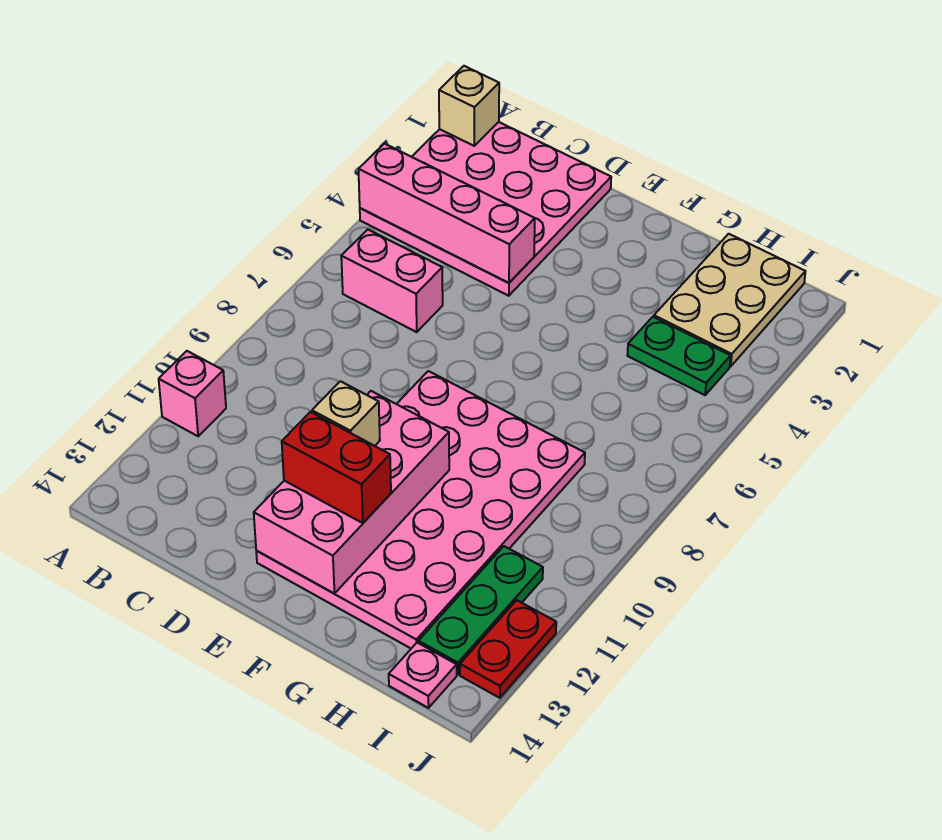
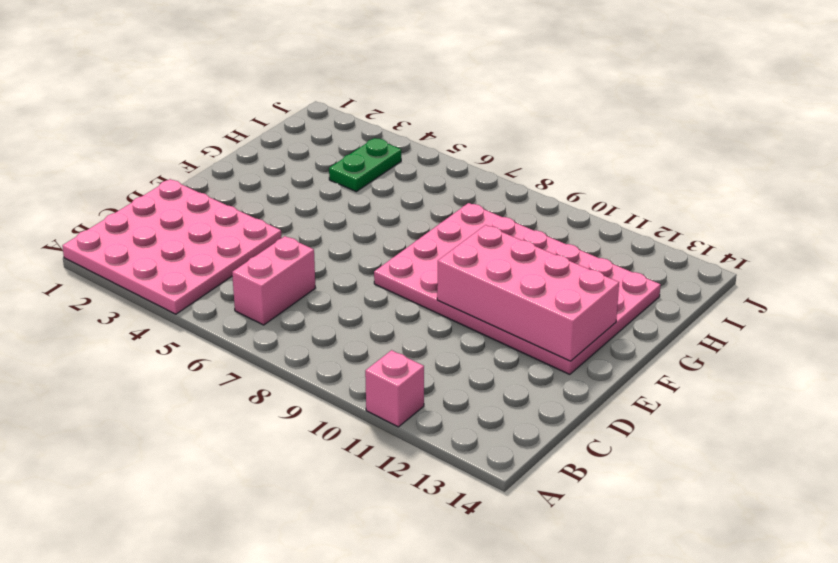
none -> tan plate H1:I3 level 1
none -> green plate I11:I13 level 1
none -> pink plate I14 level 1

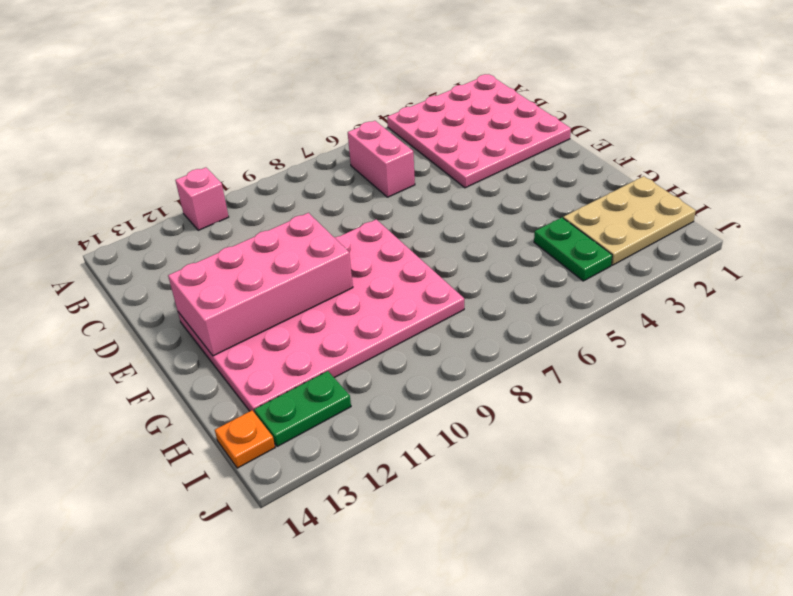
green plate I12:I13 level 1 -> green plate I11:I13 level 1
orange plate I14 level 1 -> pink plate I14 level 1
none -> red plate J12:J13 level 1
none -> tan brick A1 level 2
none -> pink brick A4:D4 level 2

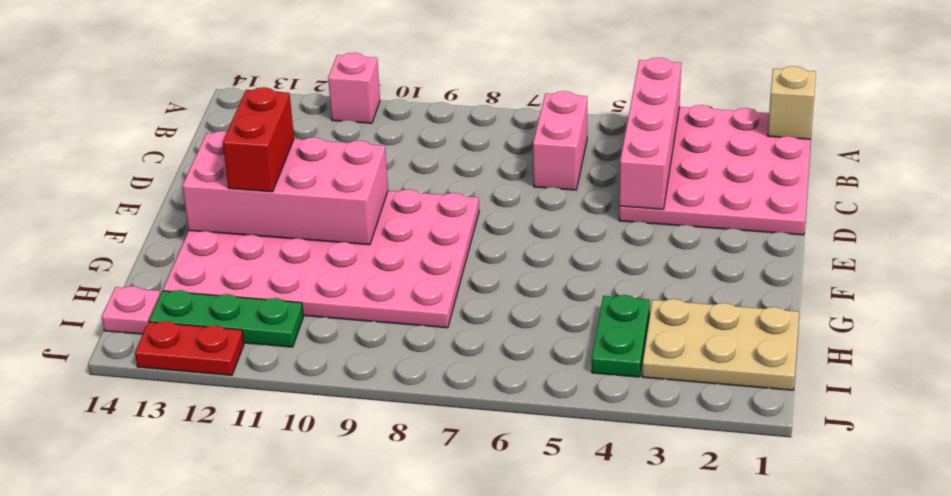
none -> tan brick E11 level 3

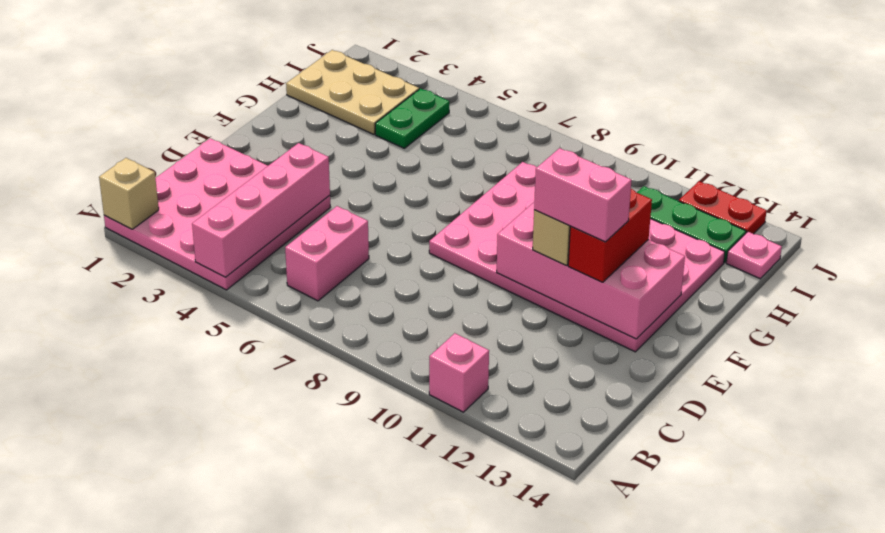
pink brick E11:E12 level 4 -> none

